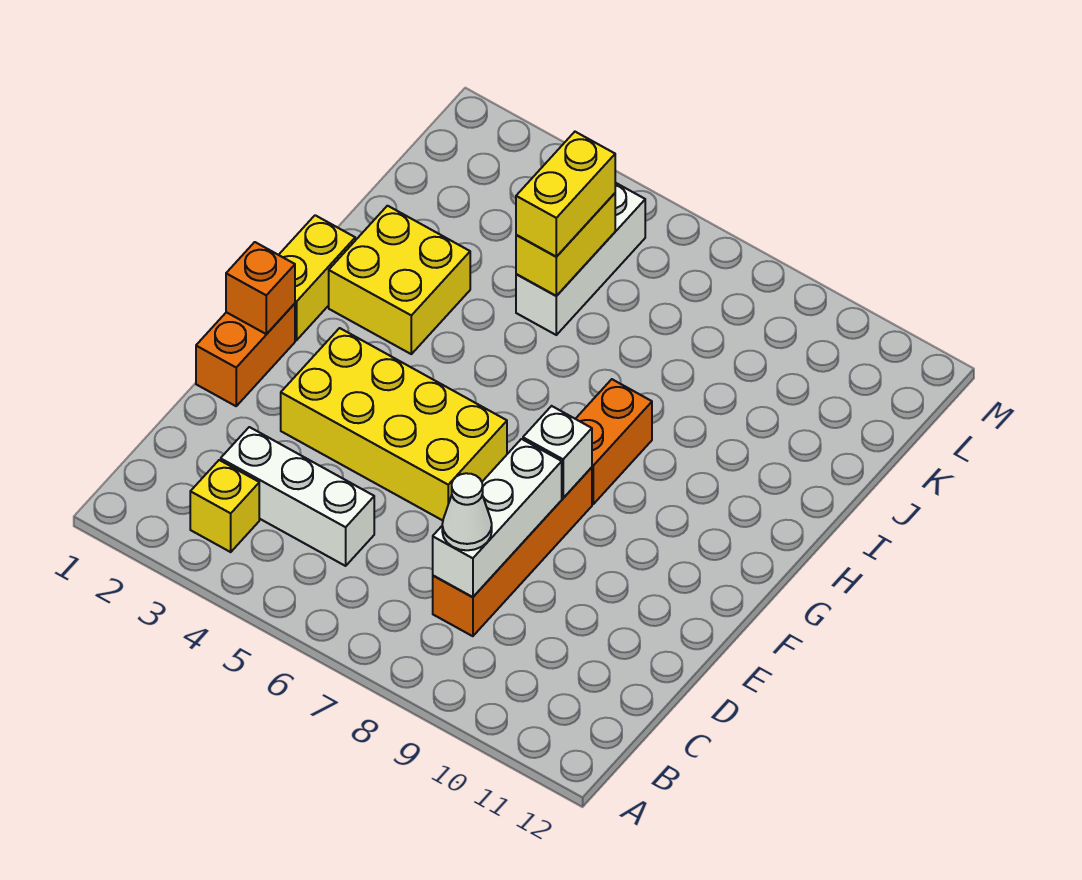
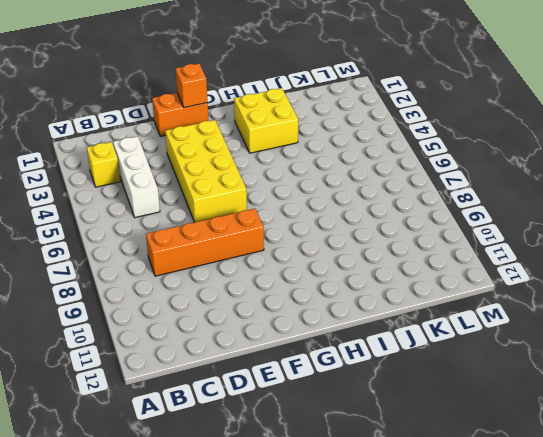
none -> yellow brick G1:H1 level 1
none -> orange brick G8:H8 level 1
none -> white brick J5:L5 level 1

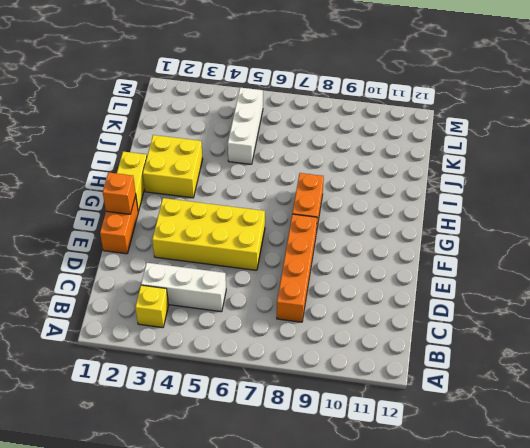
none -> white brick C8:E8 level 2
none -> white brick F8 level 2
none -> yellow brick J5:K5 level 2

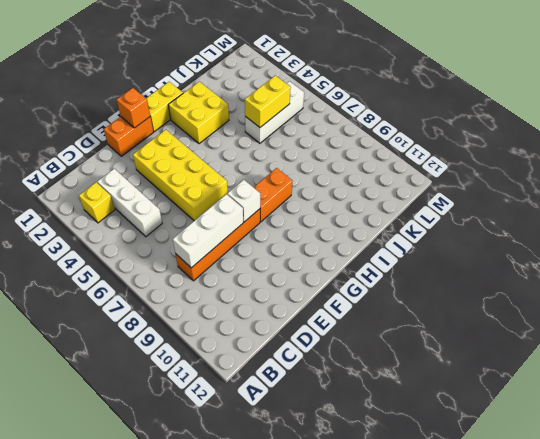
none -> white cone C8 level 3
none -> yellow brick J5:K5 level 3

